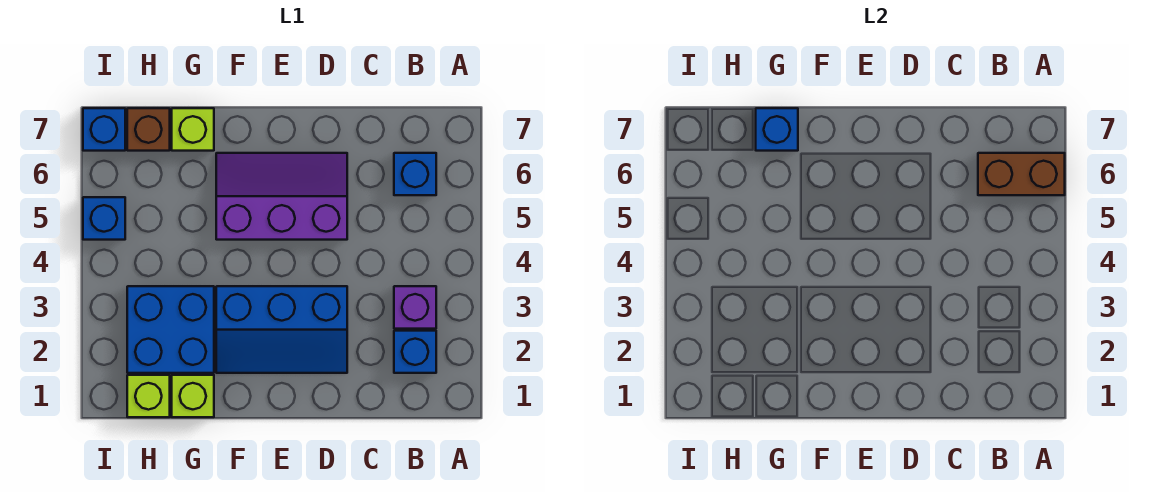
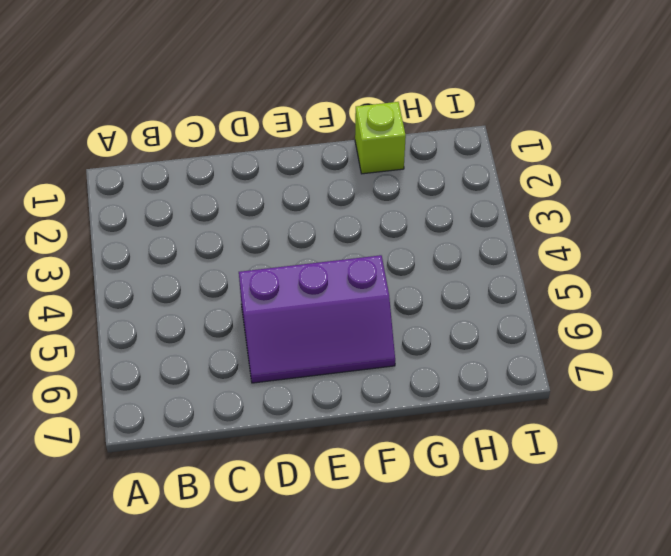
none -> blue brick B2 level 1
none -> purple brick B3 level 1
none -> blue brick B6 level 1

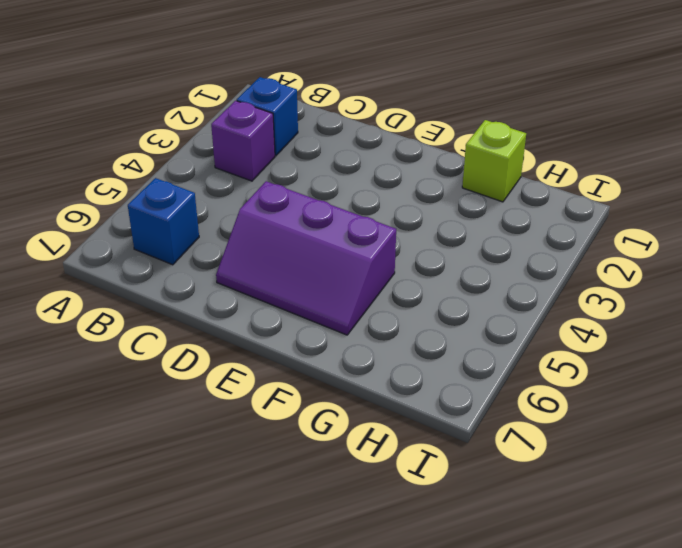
none -> blue slope D2:F3 level 1 top 3
none -> blue brick G2:H3 level 1
none -> lime brick G7 level 1

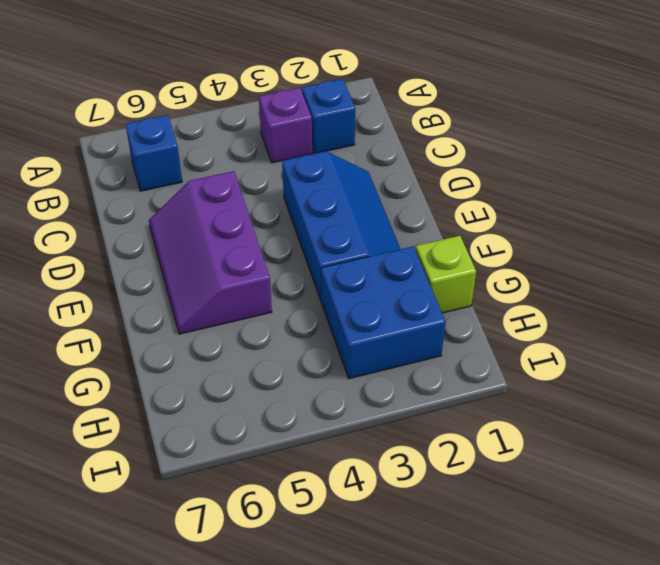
none -> lime brick G7 level 1
none -> lime brick H1 level 1
none -> brown brick H7 level 1

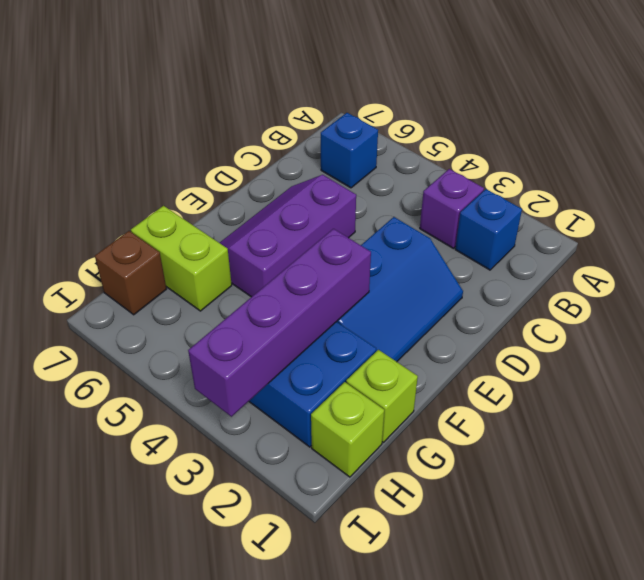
purple brick F3:I3 level 2 -> none
lime brick G6:G7 level 1 -> lime brick G7 level 1
none -> blue brick I5 level 1
none -> blue brick I7 level 1
none -> brown brick A6:B6 level 2

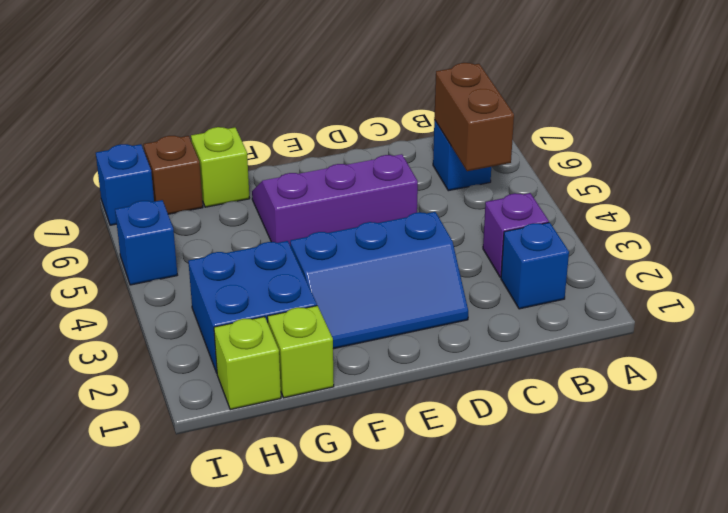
brown brick B5:B6 level 2 -> brown brick A6:B6 level 2
none -> blue brick G7 level 2

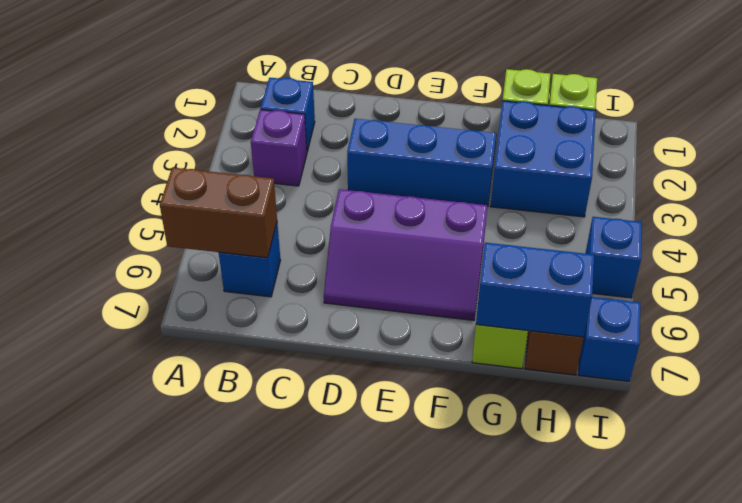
blue brick G7:H7 level 2 -> blue brick G7 level 2

